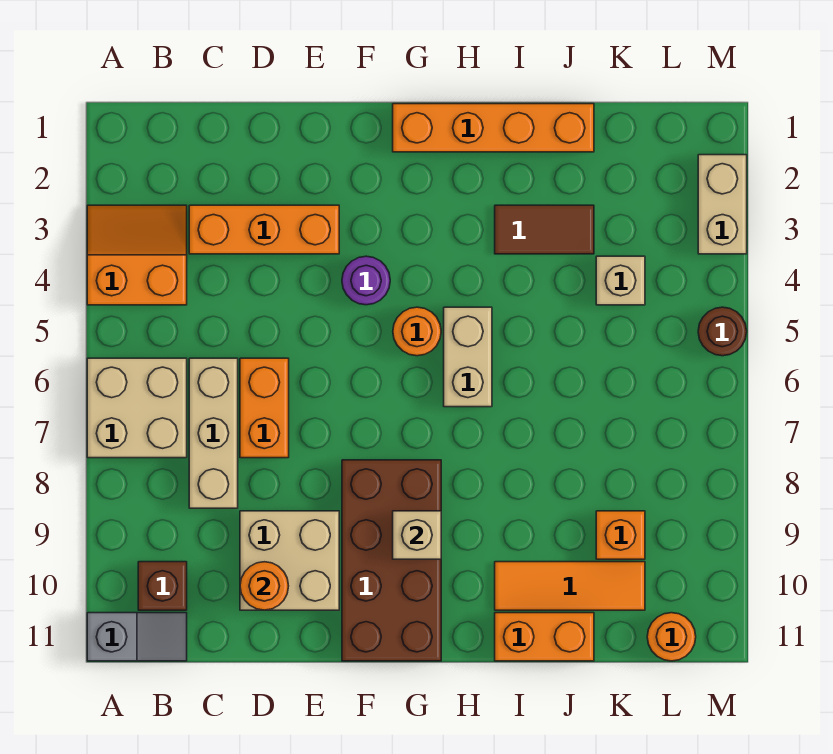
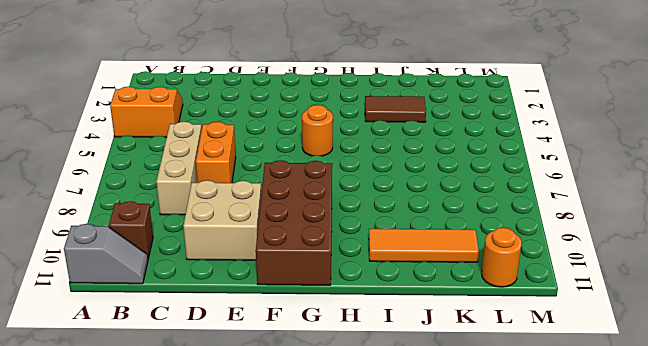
none -> tan brick A6:B7 level 1
none -> orange brick C3:E3 level 1
none -> purple round brick F4 level 1

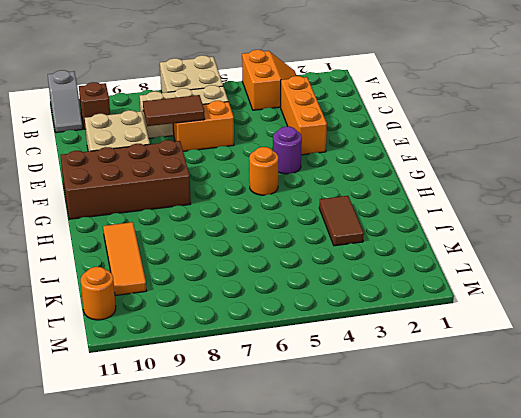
brown tile D7:D8 level 2 -> none
none -> orange brick G1:J1 level 1
none -> tan brick H5:H6 level 1
none -> orange brick I11:J11 level 1

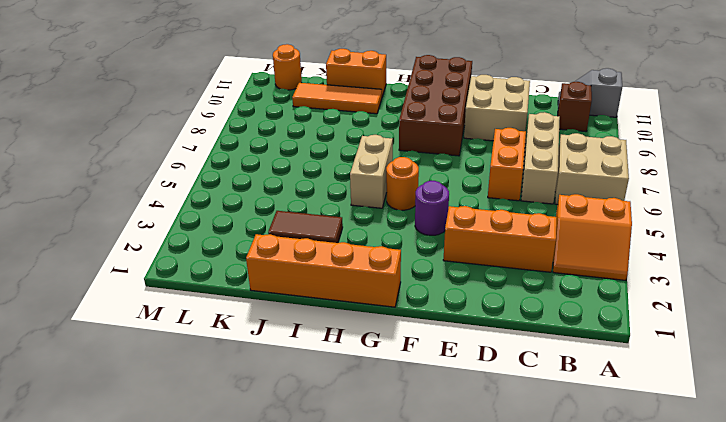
none -> tan brick K4 level 1
none -> orange brick K9 level 1
none -> tan brick M2:M3 level 1

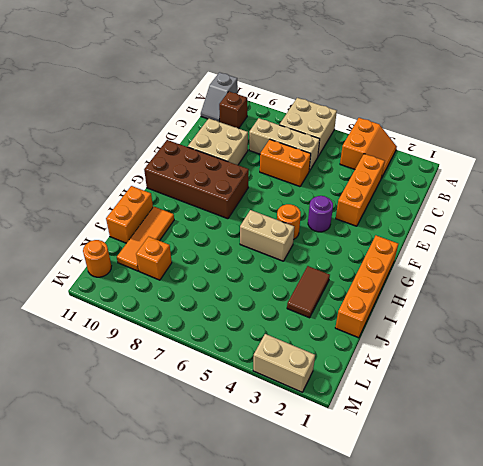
none -> tan brick K4 level 1
none -> brown round brick M5 level 1
none -> orange round brick D10 level 2

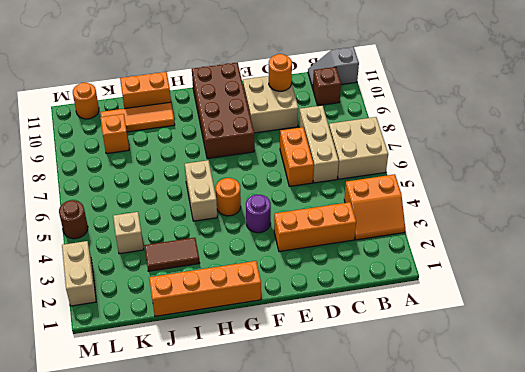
none -> tan brick G9 level 2

